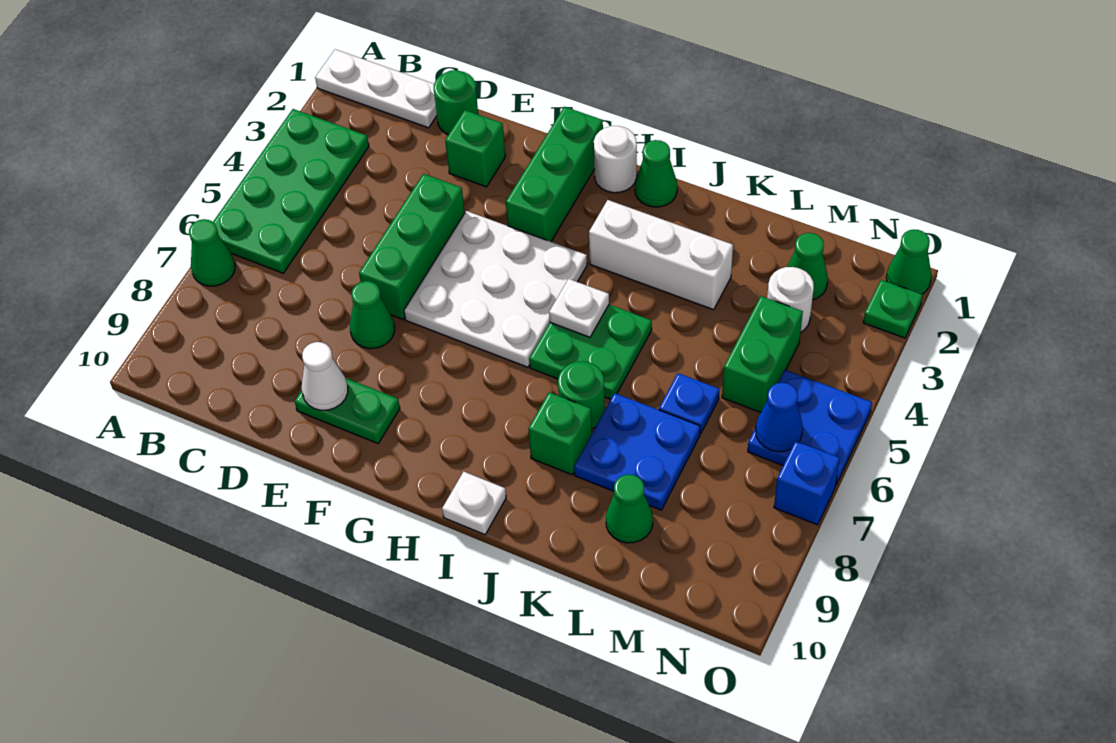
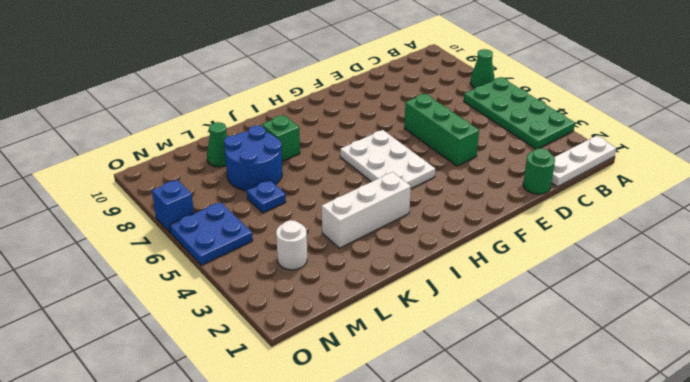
white plate G4:H6 level 1 -> white plate F4:H6 level 1
blue round brick K7:L8 level 1 -> blue plate K7:L8 level 1
none -> green brick E2 level 1
none -> green cone E7 level 1
none -> green plate E9:F9 level 1
none -> green brick G1:G3 level 1

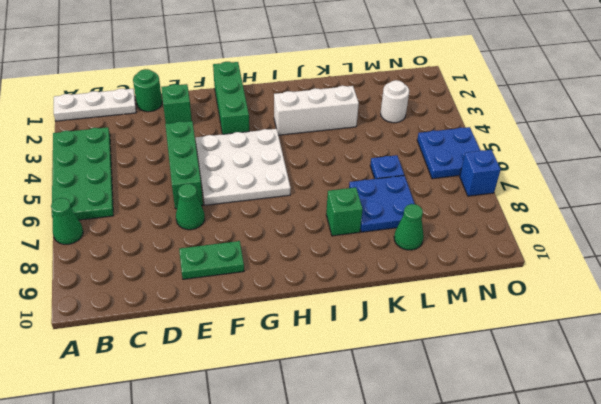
none -> white round brick H1 level 1
none -> green cone I1 level 1
none -> green plate I5:J6 level 1
none -> white plate I10 level 1

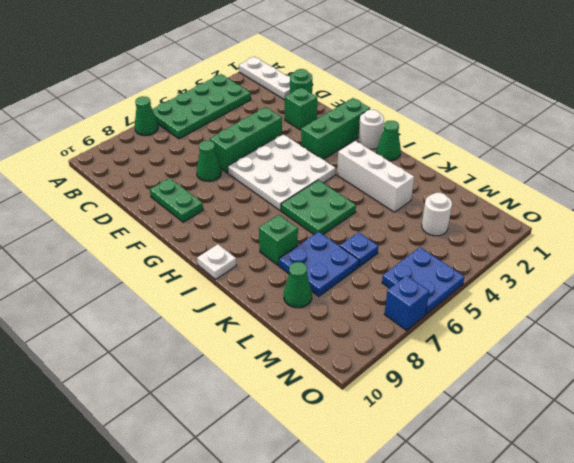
none -> green round brick J7 level 1
none -> green cone M2 level 1
none -> green brick M4:M5 level 1
none -> green cone O1 level 1

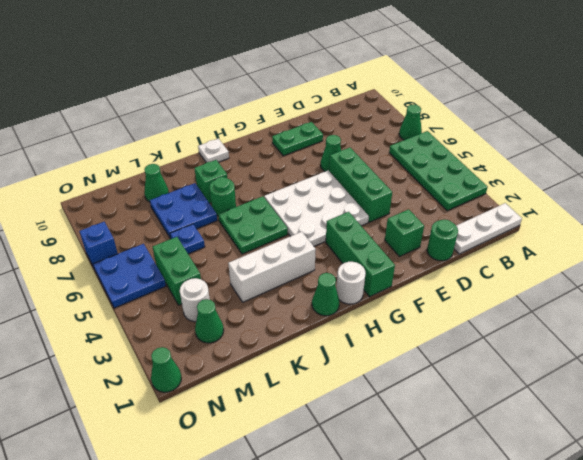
none -> green plate O2 level 1
none -> white cone E9 level 2
none -> white plate I5 level 2
none -> blue cone N6 level 2

